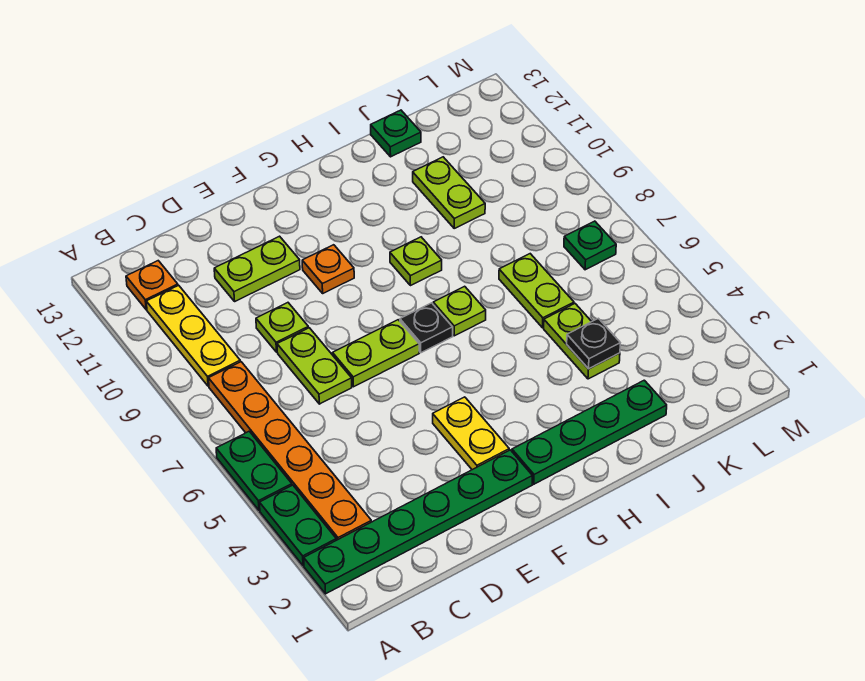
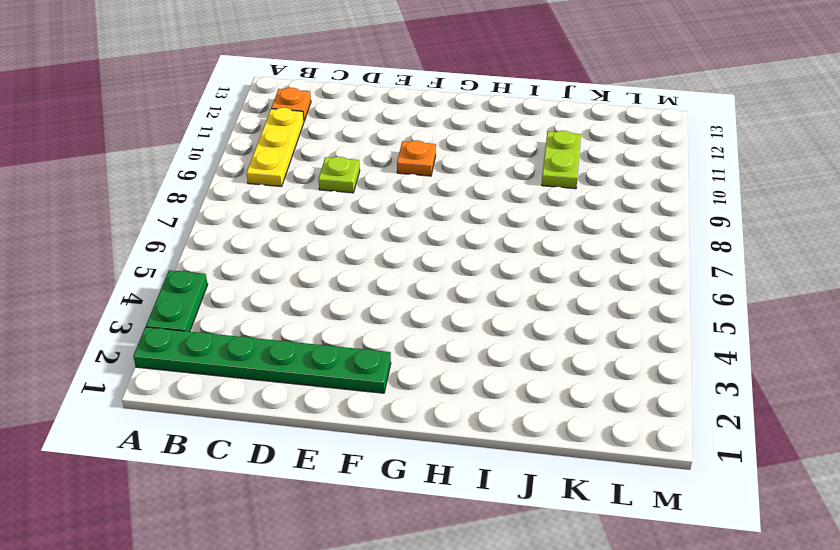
none -> green plate A5:A6 level 1
none -> orange plate B3:B8 level 1
none -> lime plate D7:D8 level 1

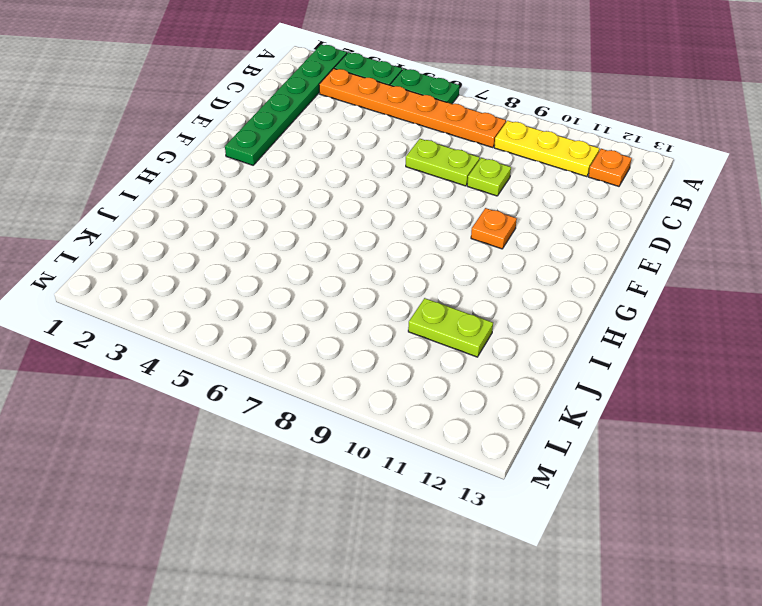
none -> lime plate D11:E11 level 1
none -> lime plate E7:F7 level 1
none -> yellow plate F3:F4 level 1

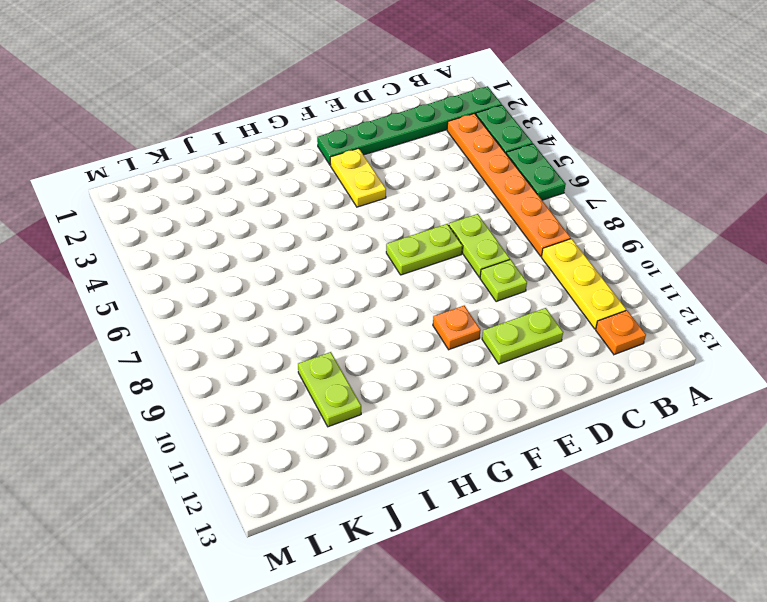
none -> green plate G2:J2 level 1
none -> black plate G7 level 1
none -> lime plate H7 level 1

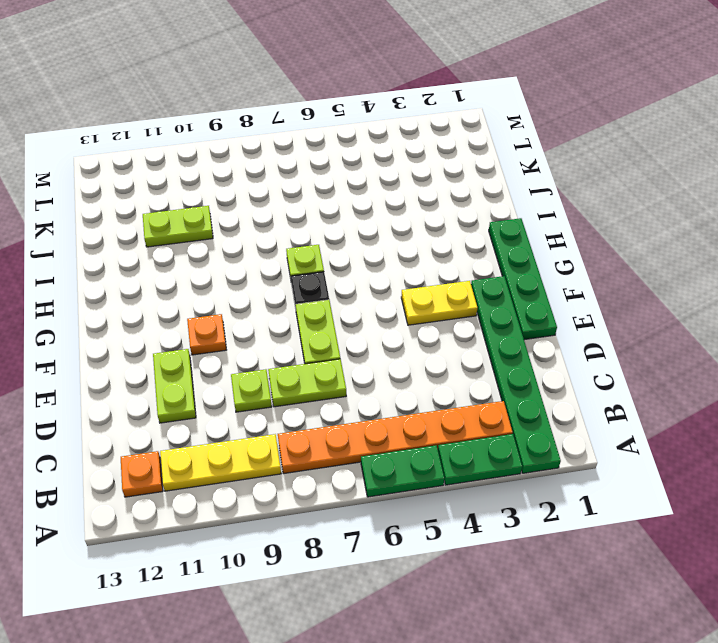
green plate E1:H1 level 1 -> green plate G2:J2 level 1
none -> lime plate H9 level 1
none -> lime plate J4:J5 level 1
none -> lime plate J6:J7 level 1

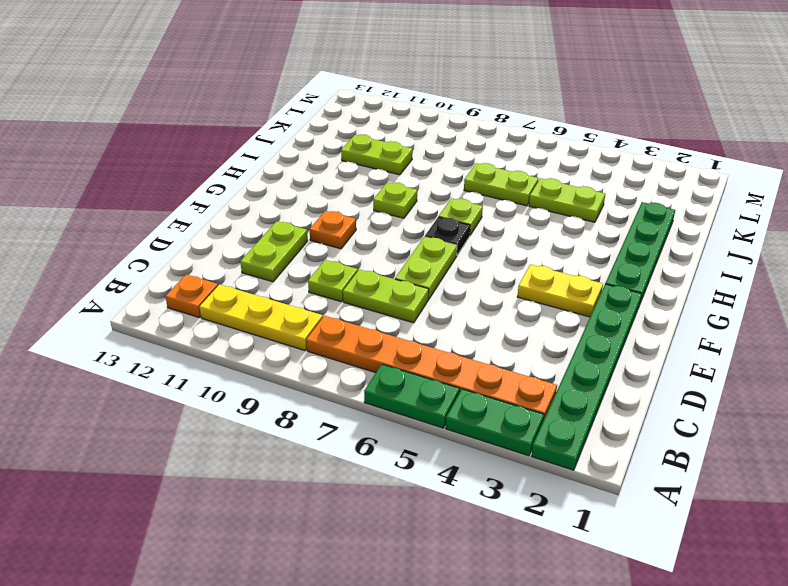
none -> green plate J13 level 1
none -> green plate L7 level 1
none -> black plate J4 level 2

